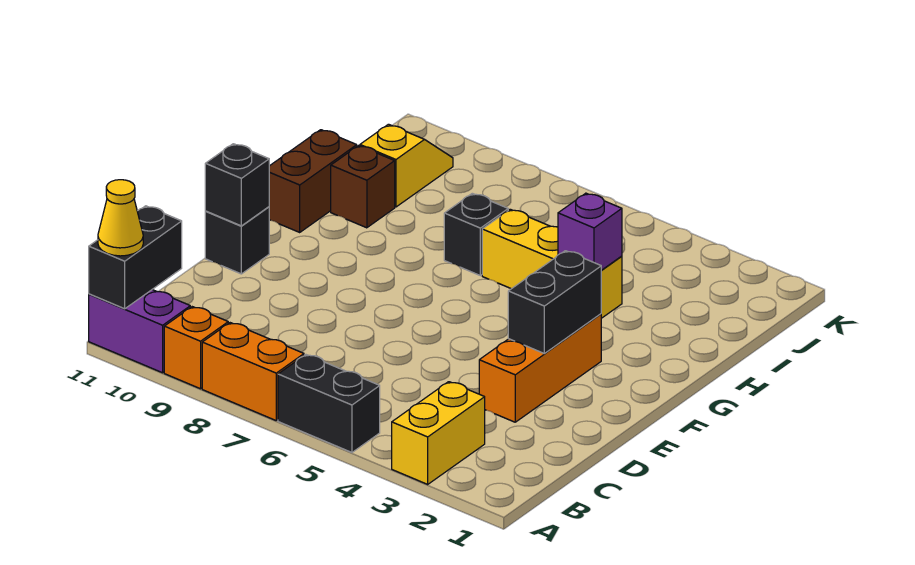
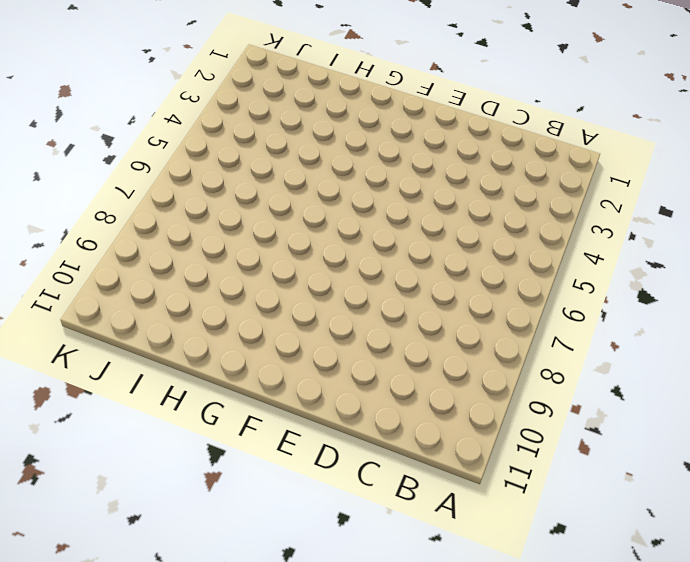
none -> yellow brick A3:B3 level 1
none -> black brick A5:A6 level 1
none -> orange brick A7:A8 level 1

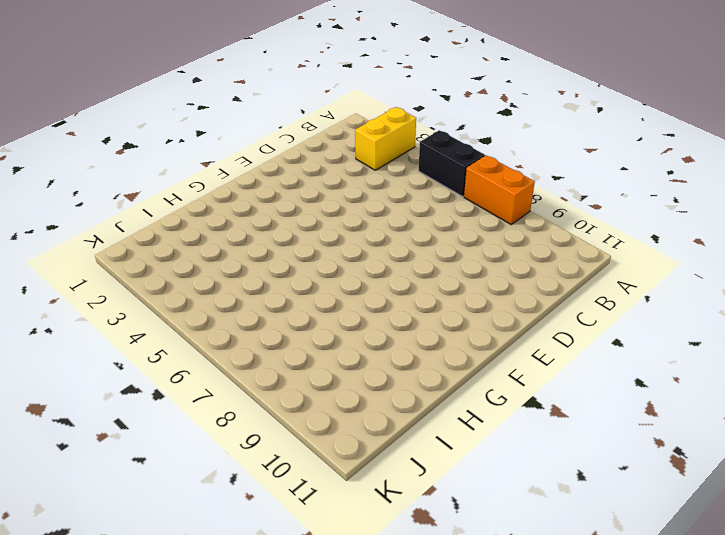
none -> orange brick A9 level 1
none -> purple brick A10:A11 level 1
none -> orange brick D3:F3 level 1

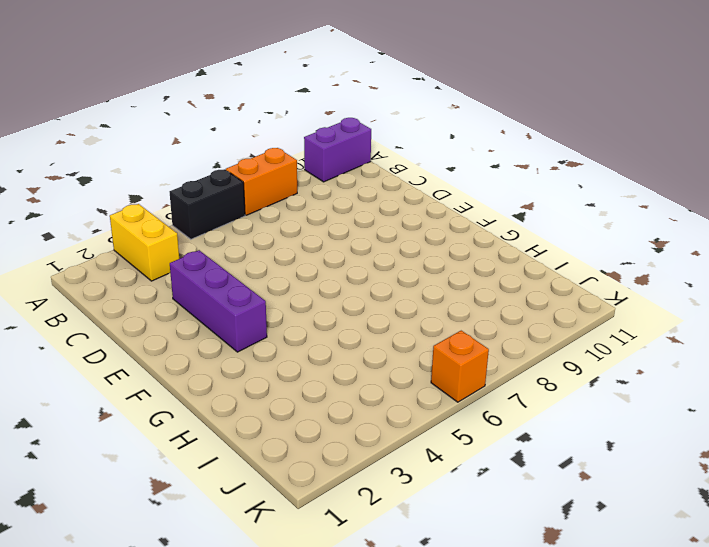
purple brick D3:F3 level 1 -> orange brick D3:F3 level 1
orange brick K6 level 1 -> orange brick A9 level 1
none -> black brick E11 level 1
none -> brown brick G11:H11 level 1
none -> yellow brick H4:H6 level 1

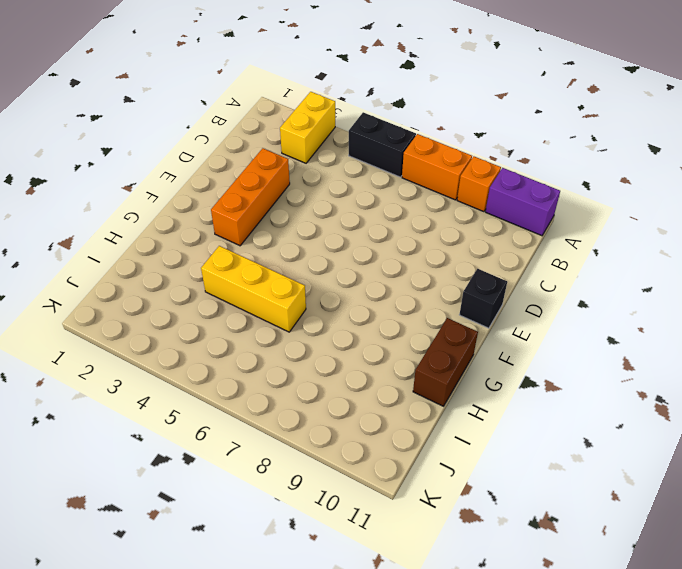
none -> black brick H7 level 1
none -> brown brick H10 level 1
none -> yellow slope I10:J10 level 1 top I

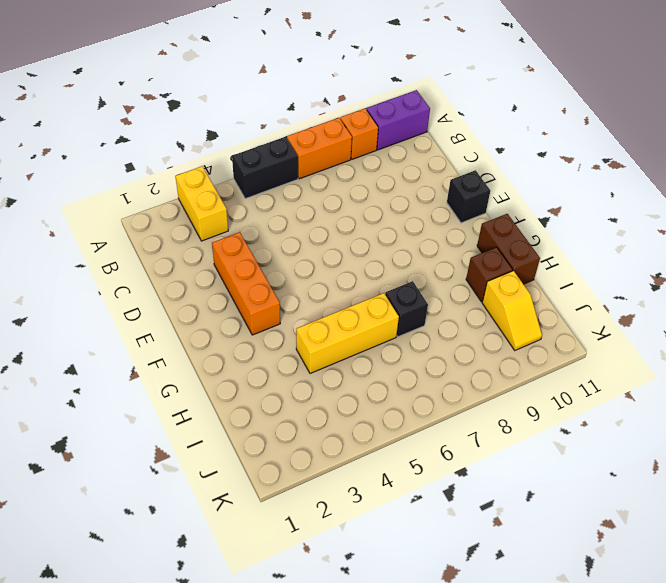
none -> black brick A11:B11 level 2
none -> black brick E3:F3 level 2
none -> black brick E11 level 2

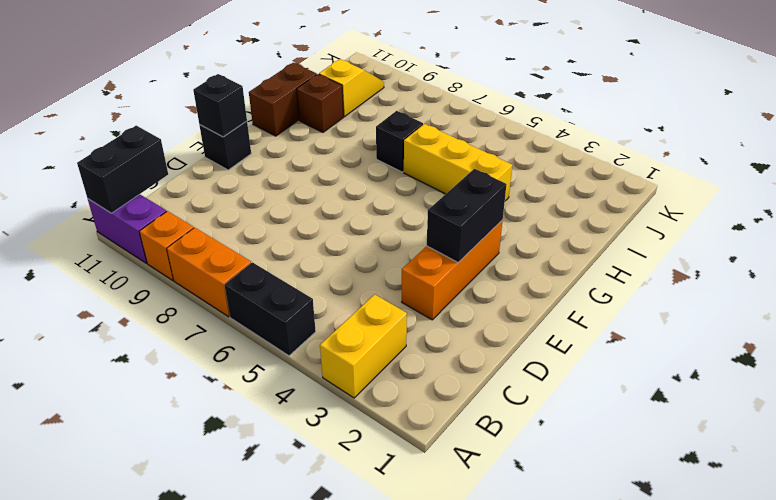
none -> purple brick H4 level 2
none -> yellow cone A11 level 3

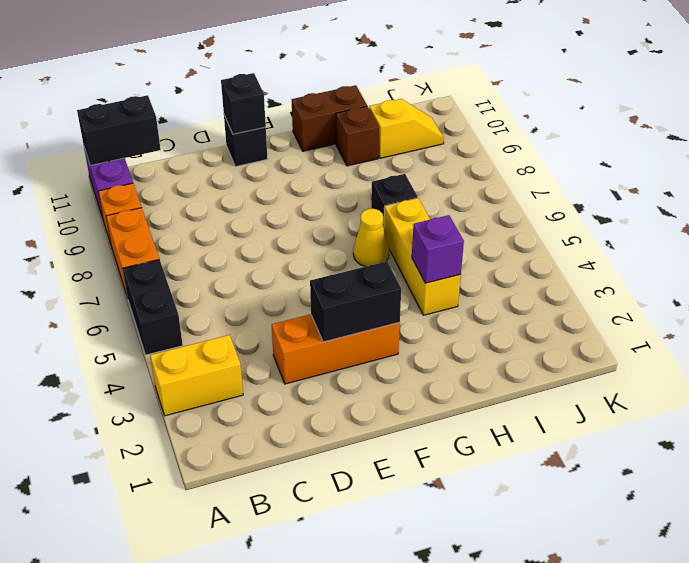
yellow cone G6 level 1 -> yellow cone A11 level 3

